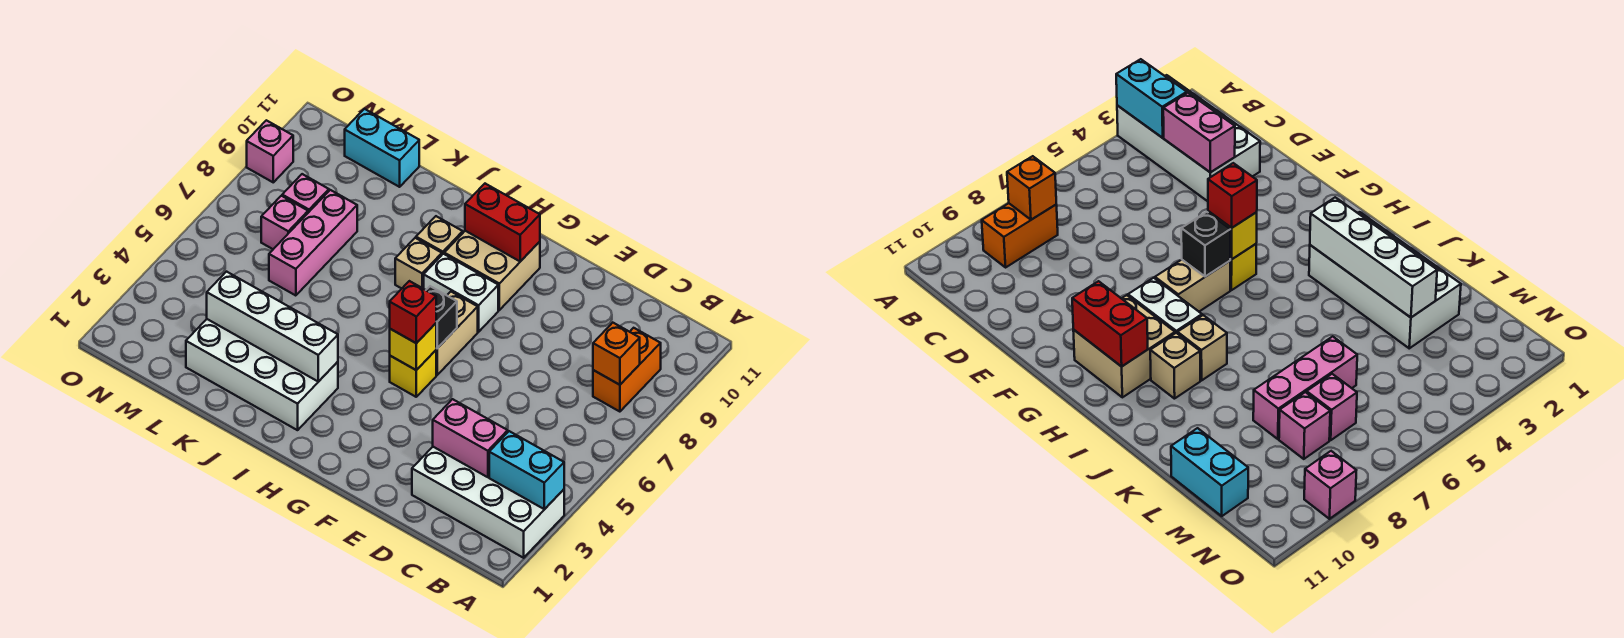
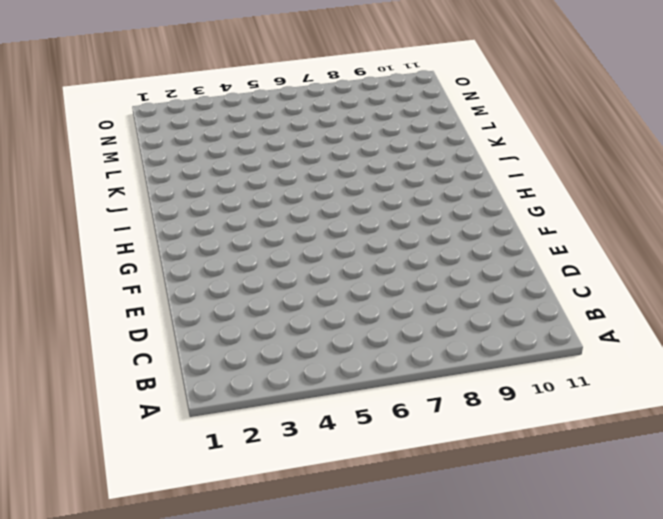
none -> white brick A2:D3 level 1
none -> orange brick B8:B9 level 1
none -> yellow brick G5 level 1

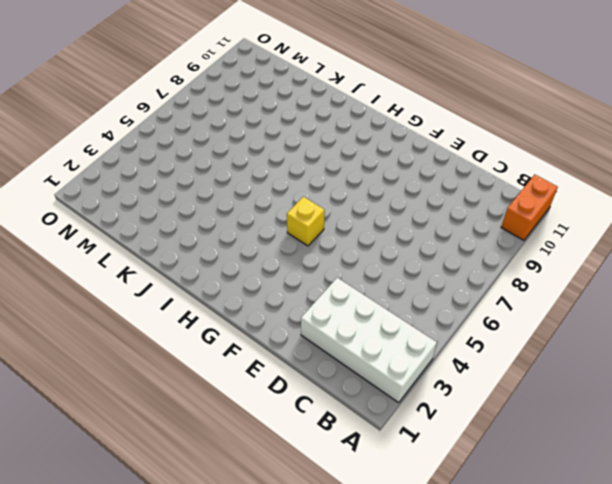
orange brick A10:A11 level 1 -> orange brick B8:B9 level 1
none -> tan brick G6:G7 level 1
none -> white brick G8:H8 level 1
none -> tan brick G9:H10 level 1

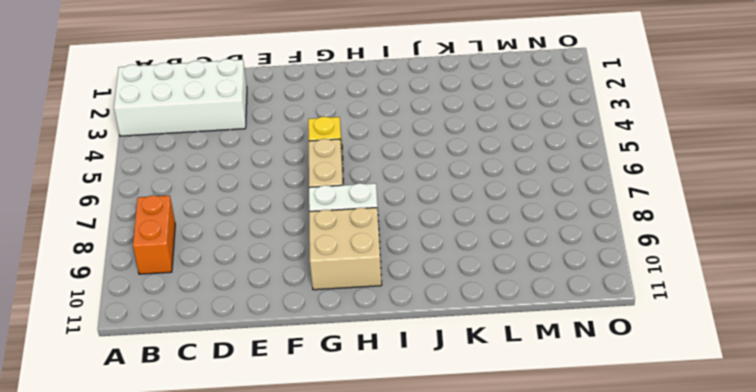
none -> white brick I2:L3 level 1
none -> tan brick I8 level 1
none -> tan brick I9 level 1

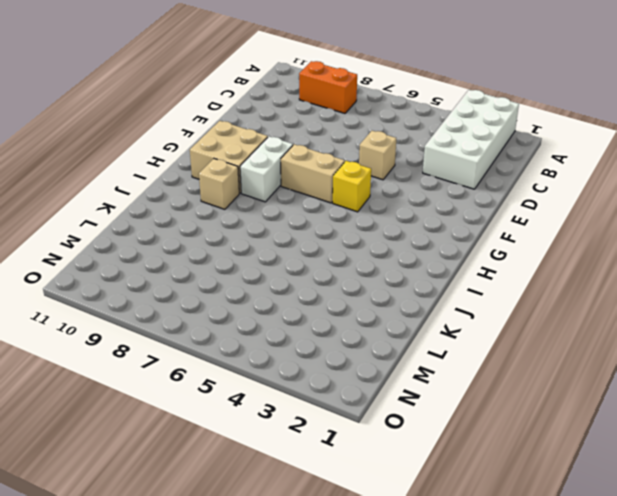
tan brick E5 level 1 -> tan brick I8 level 1
none -> white brick I2:L3 level 1
none -> pink brick L6:L8 level 1
none -> cyan brick L11:M11 level 1

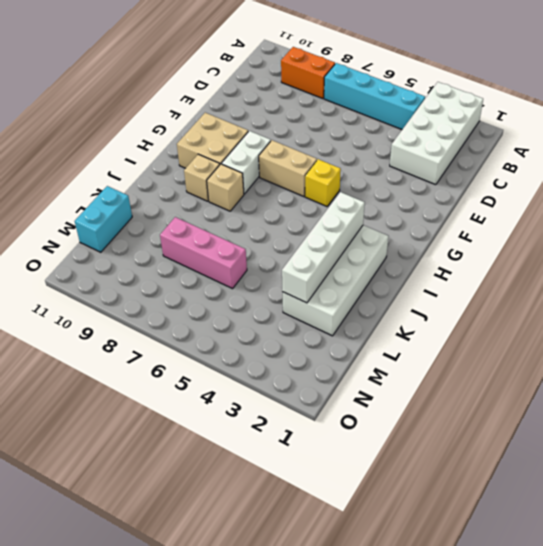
cyan brick B4:B7 level 1 -> none
none -> pink brick M7 level 1
none -> pink brick M8 level 1
none -> pink brick O9 level 1

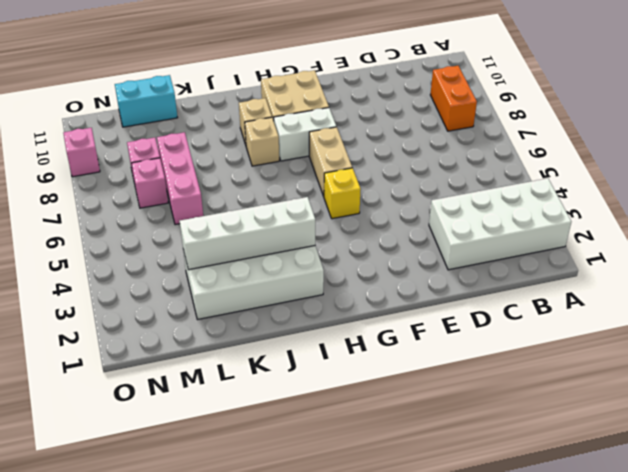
none -> cyan brick A3:B3 level 2
none -> orange brick B8 level 2
none -> pink brick C3:D3 level 2

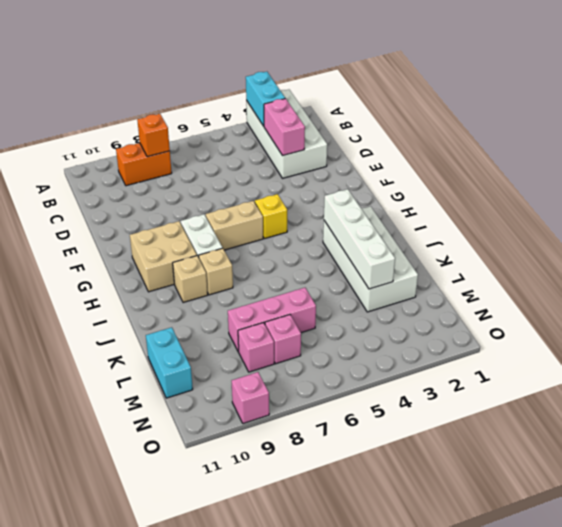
none -> yellow brick G5 level 2
none -> black brick G6 level 2
none -> red brick G10:H10 level 2

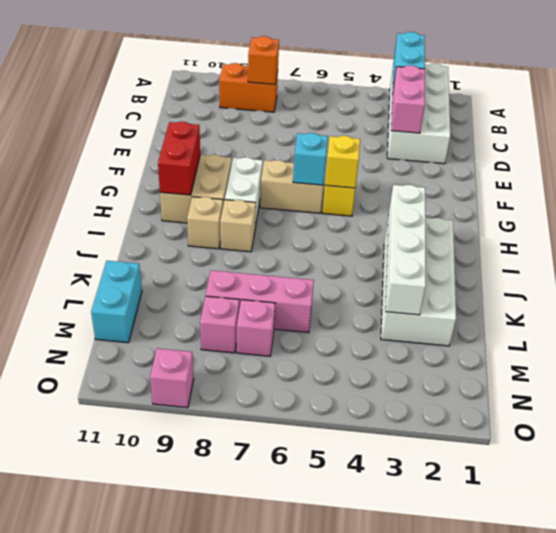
cyan brick G6 level 2 -> black brick G6 level 2
none -> red brick G5 level 3

